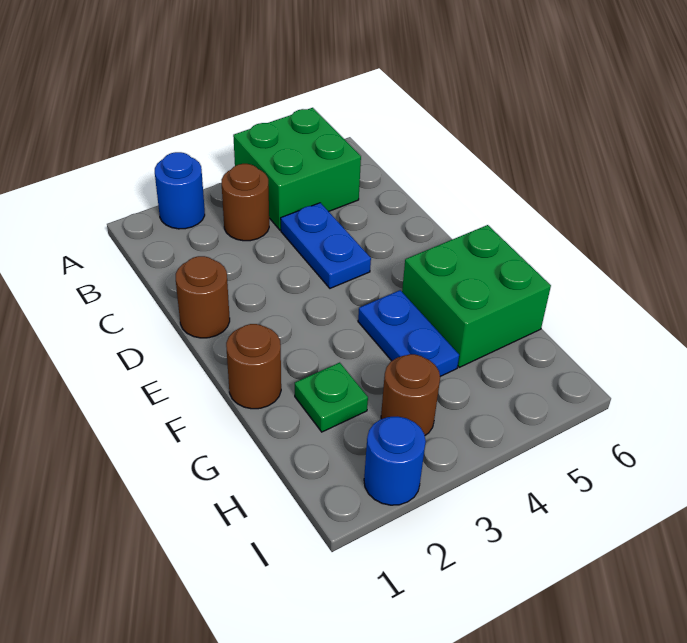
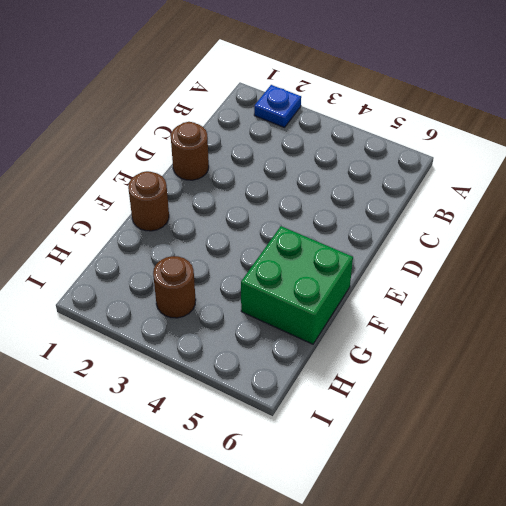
blue plate A2 level 1 -> blue round brick A2 level 1
none -> green brick A4:B5 level 1
none -> brown round brick B3 level 1

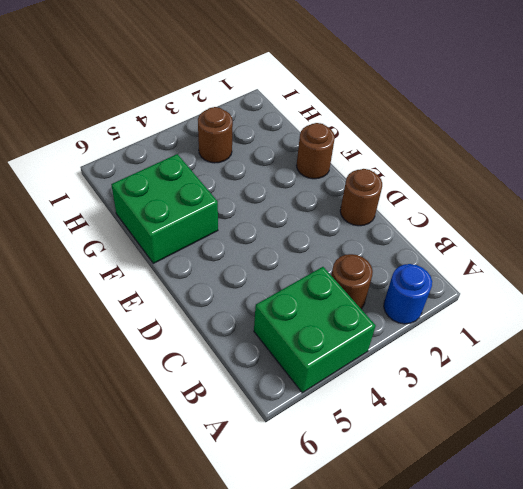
none -> blue plate C4:D4 level 1
none -> blue plate F4:G4 level 1

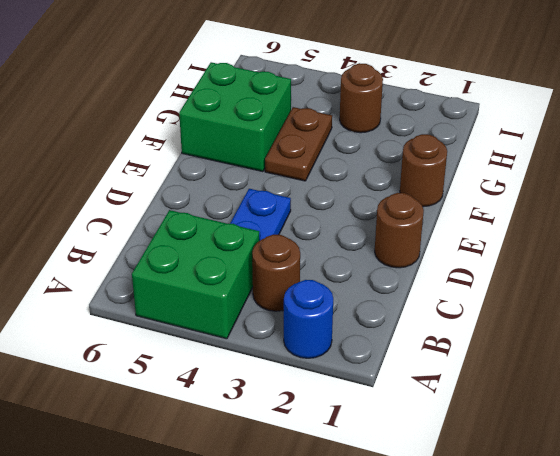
brown plate F4:G4 level 1 -> blue plate F4:G4 level 1
none -> green plate G2 level 1
none -> blue round brick I2 level 1

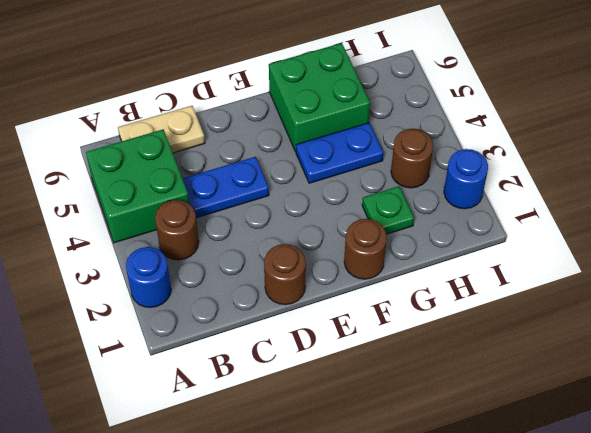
tan plate B6:C6 level 1 -> none

